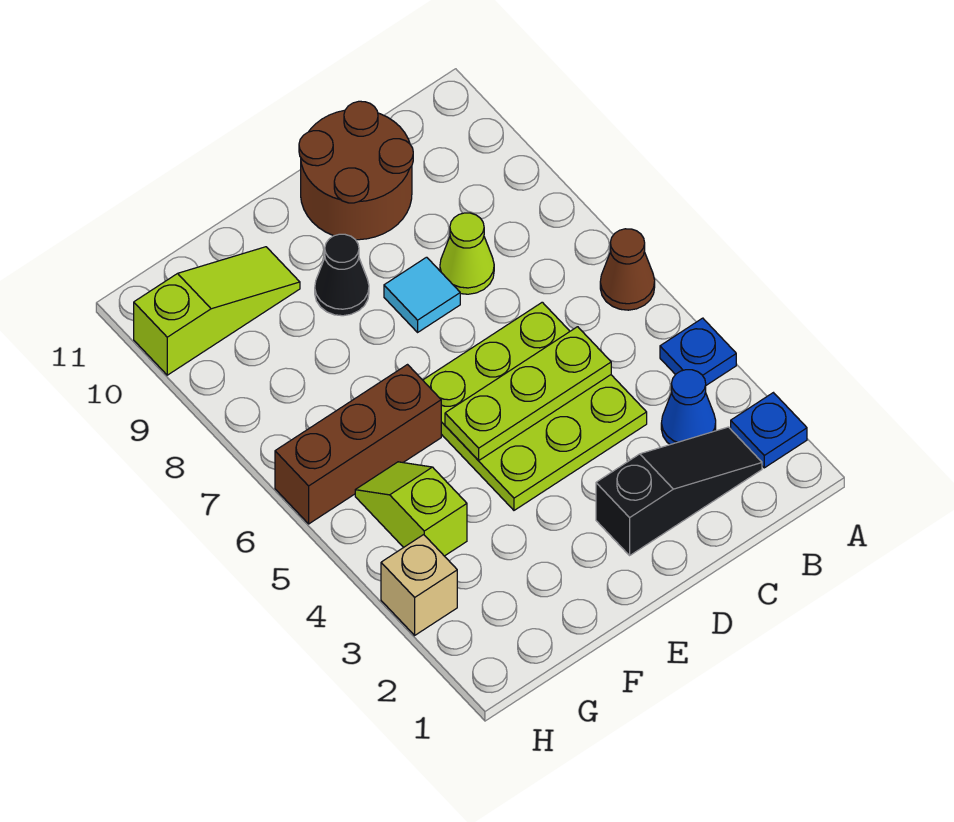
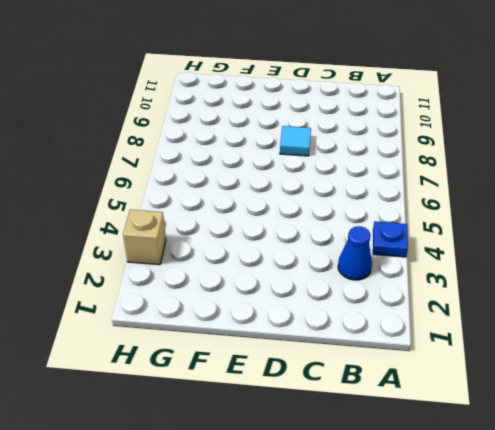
none -> blue plate A2 level 1
none -> brown cone A6 level 1
none -> black slope B2:D2 level 1 top D

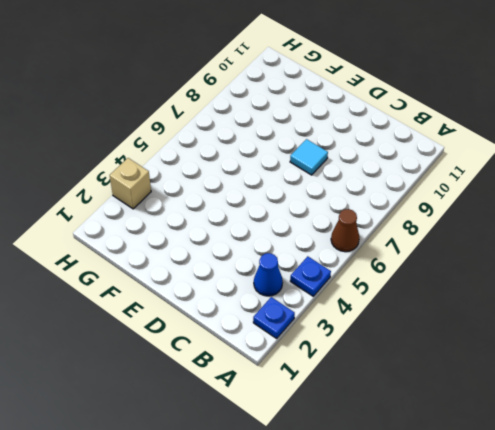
none -> black slope B2:D2 level 1 top D
none -> lime plate C4:E6 level 1
none -> lime cone C8 level 1

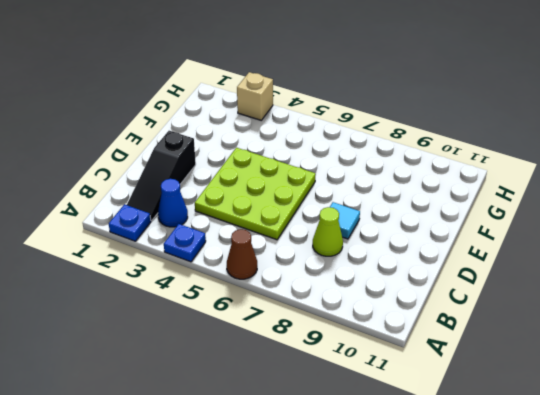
none -> brown round brick C10:D11 level 1
none -> black cone E9 level 1
none -> brown brick F6:H6 level 1

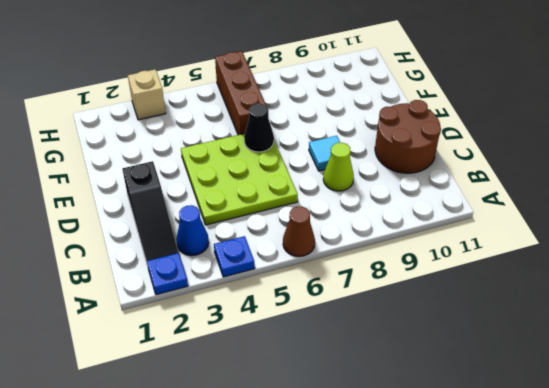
black cone E6 level 2 -> black cone E9 level 1
none -> lime slope F10:H10 level 1 top H
none -> lime slope G4:G5 level 1 top 4
none -> lime plate C5:E5 level 2

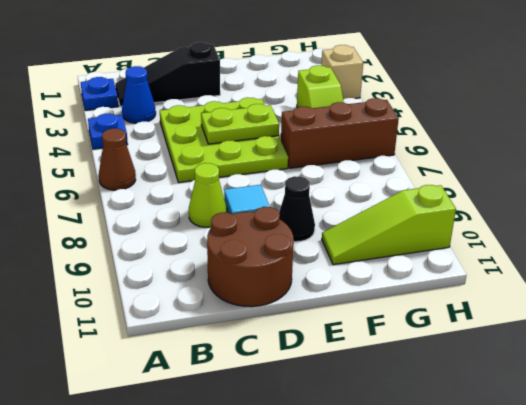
lime plate D5:E5 level 2 -> lime plate C5:E5 level 2

